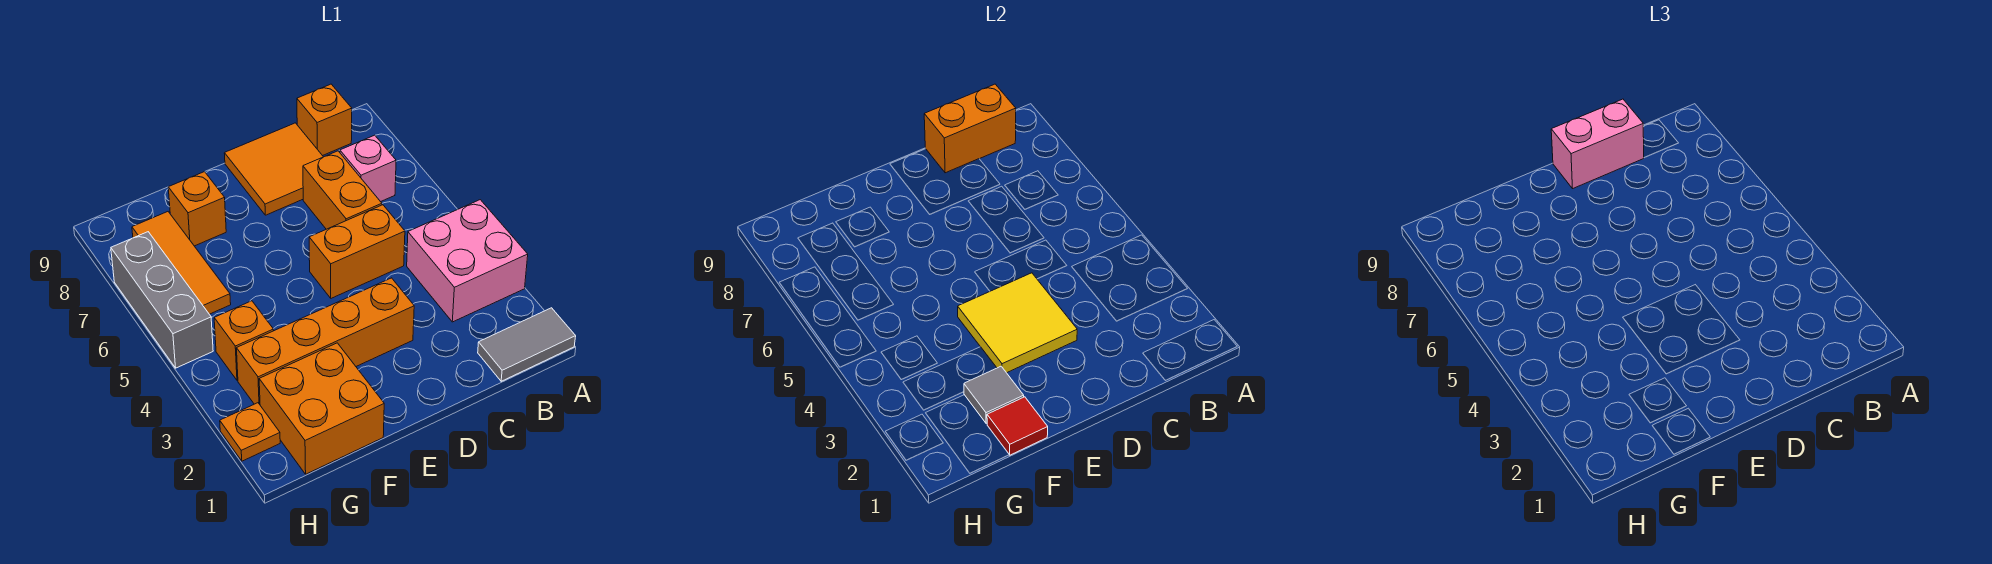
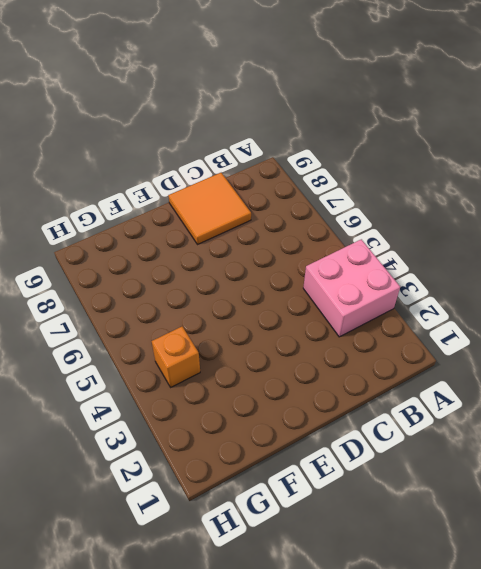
none -> grey tile A1:B1 level 1
none -> pink brick B7 level 1
none -> orange brick B9 level 1

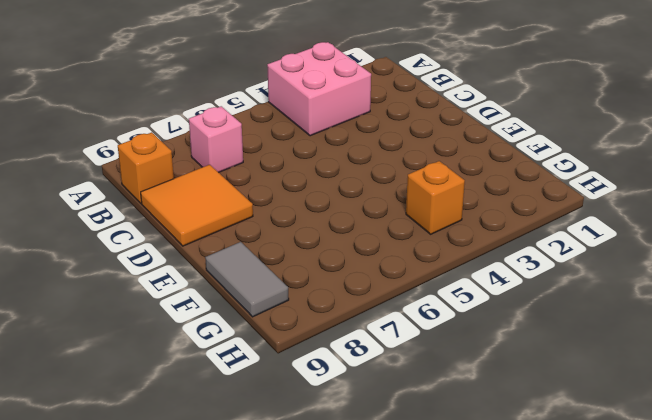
grey tile F9:G9 level 1 -> grey tile A1:B1 level 1
none -> orange brick C5:D5 level 1
none -> orange brick C6:C7 level 1
none -> orange brick D3:G3 level 1

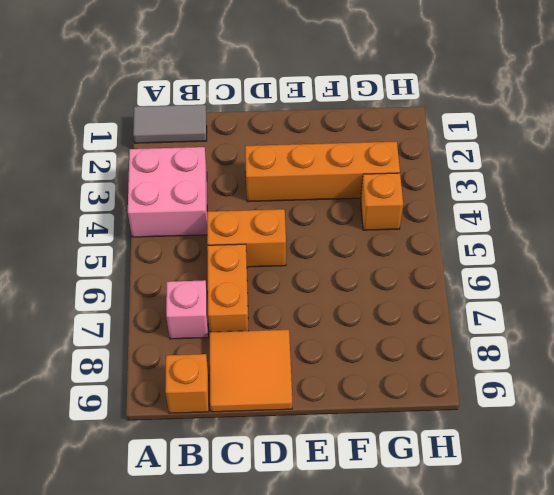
none -> orange brick F1:G2 level 1
none -> orange brick F8 level 1
none -> orange tile G6:G8 level 1

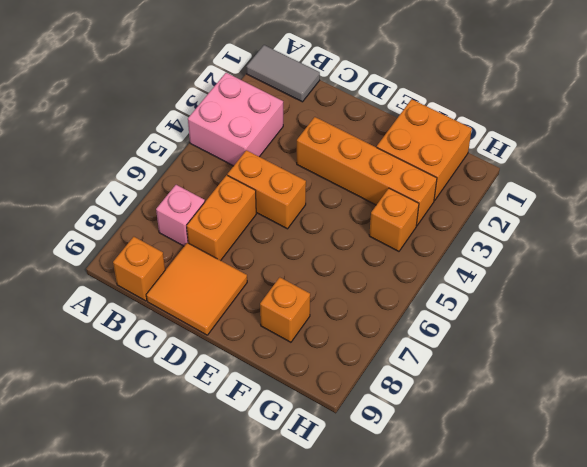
none -> orange tile G6:G8 level 1
none -> orange plate H2 level 1
none -> grey brick H5:H7 level 1

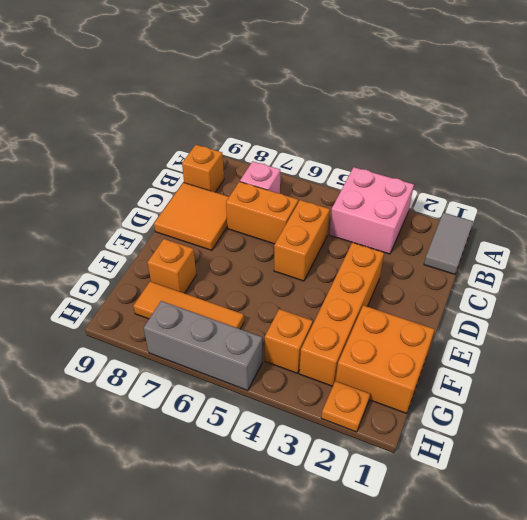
none -> orange brick B9:C9 level 2
none -> yellow tile D3:E4 level 2
none -> red tile F1 level 2

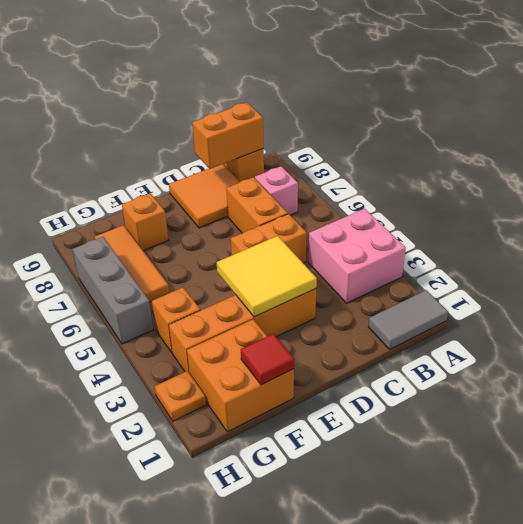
none -> grey tile F2 level 2
none -> pink brick C9:D9 level 3

